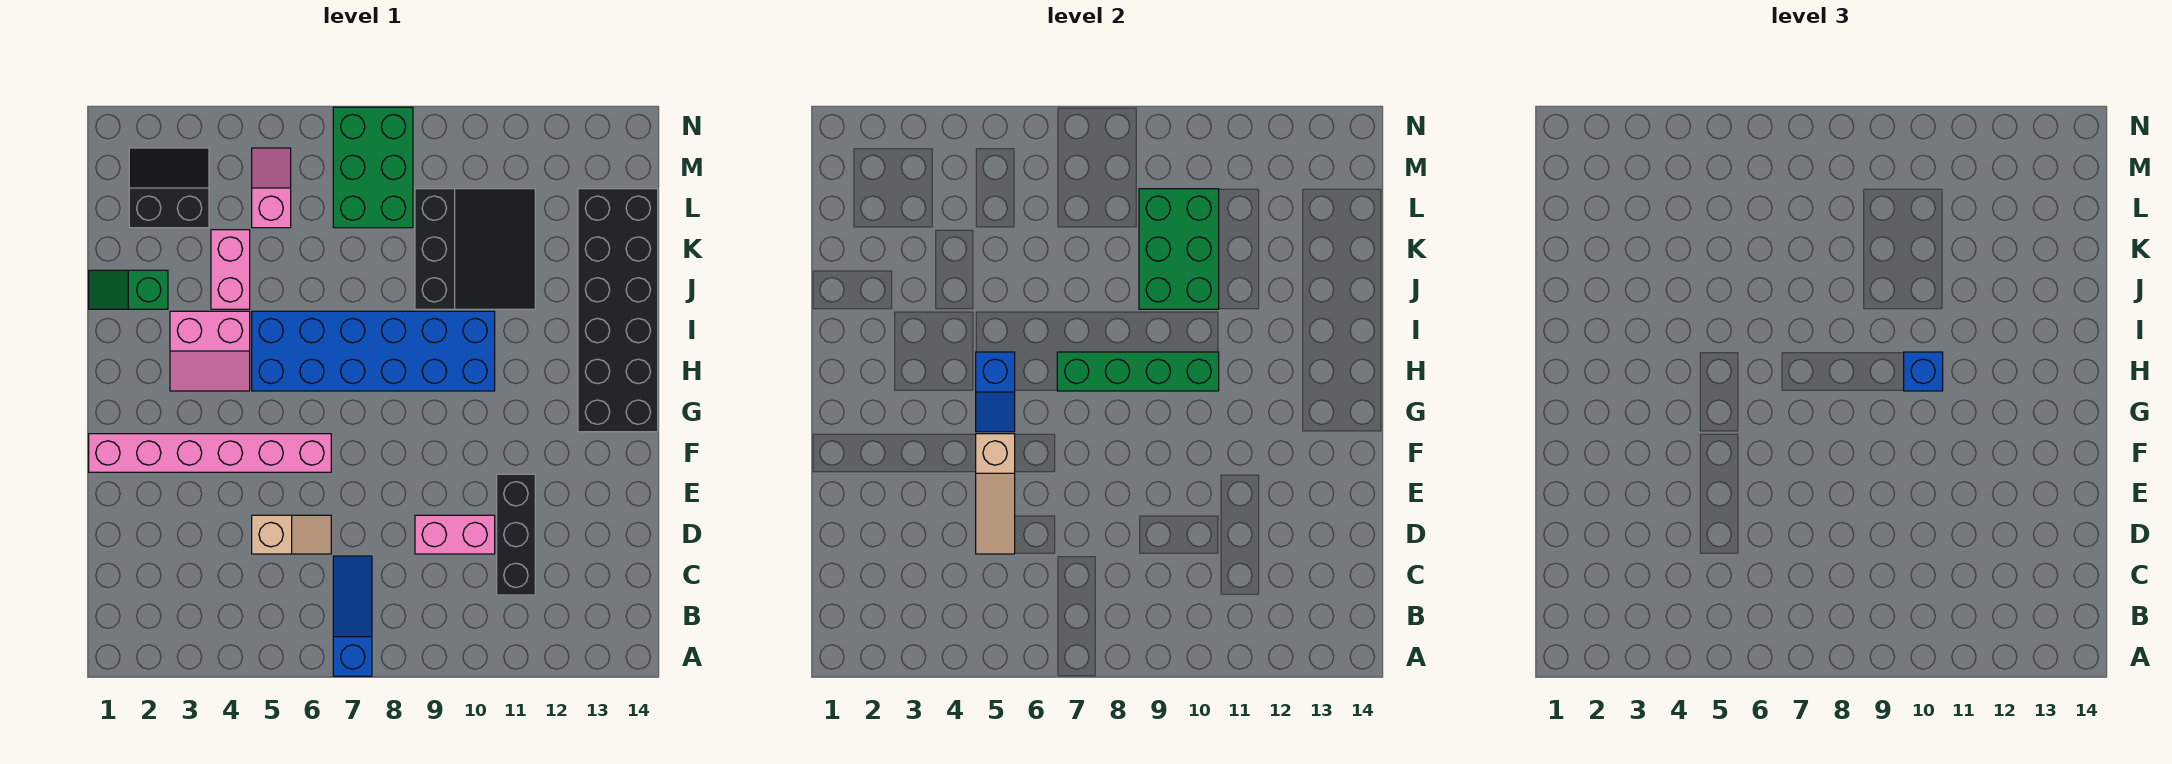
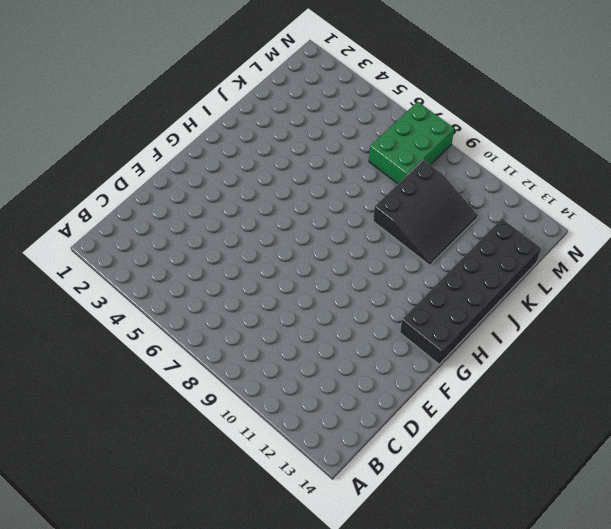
none -> blue slope A7:C7 level 1 top A
none -> black brick C11:E11 level 1
none -> tan slope D5:D6 level 1 top 5

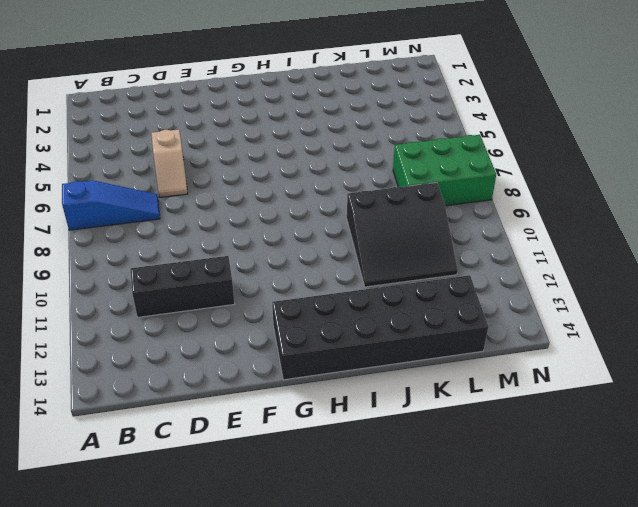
none -> pink brick D9:D10 level 1
none -> pink brick F1:F6 level 1
none -> pink slope H3:I4 level 1 top I

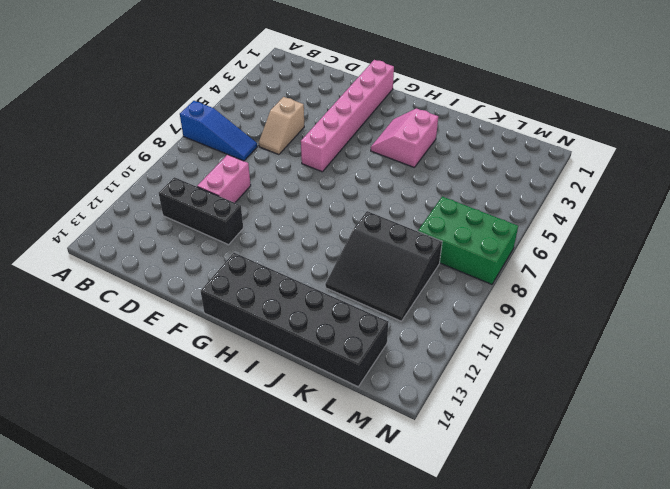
none -> blue brick H5:I10 level 1
none -> green slope J1:J2 level 1 top 2
none -> pink brick J4:K4 level 1

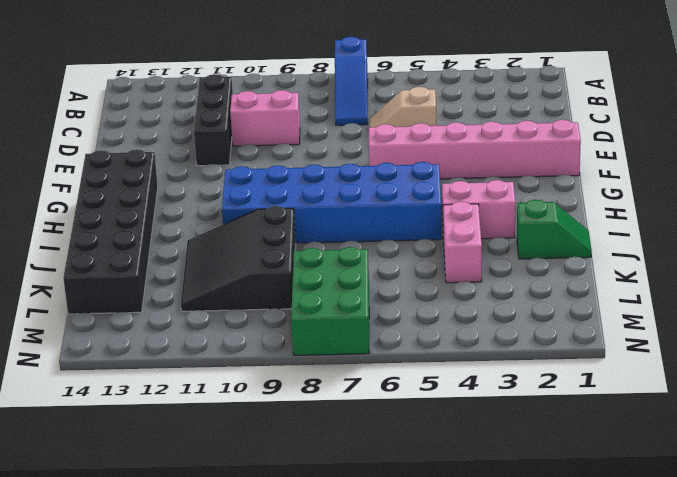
none -> black slope L2:M3 level 1 top L
none -> pink slope L5:M5 level 1 top L
none -> tan slope D5:F5 level 2 top F

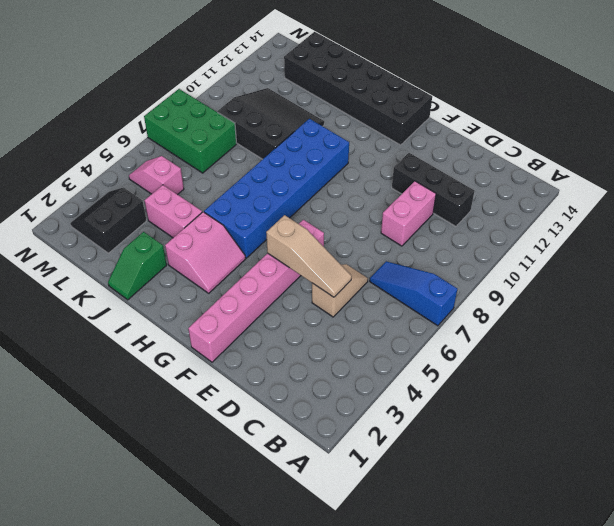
none -> blue slope G5:H5 level 2 top H
none -> green brick H7:H10 level 2
none -> green brick J9:L10 level 2

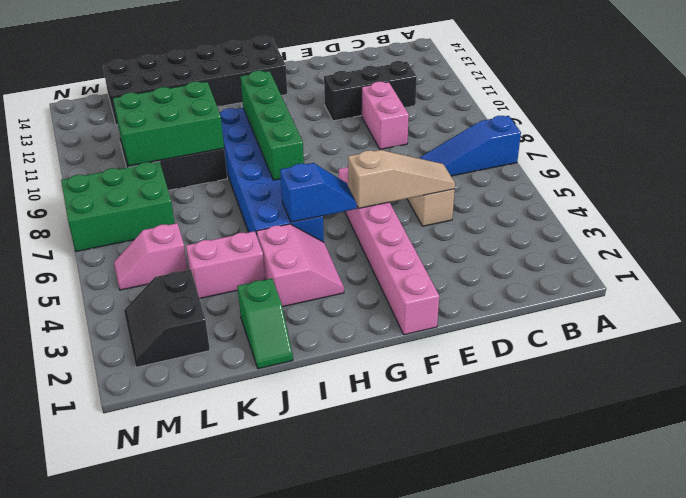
none -> blue brick H10 level 3

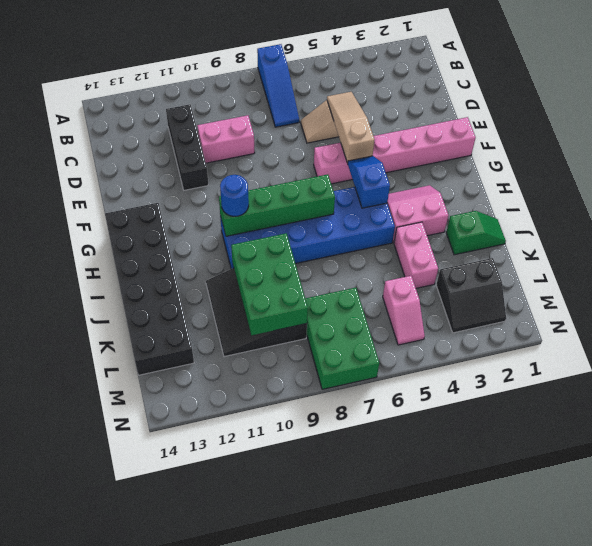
blue round brick H10 level 3 -> blue brick H10 level 3

